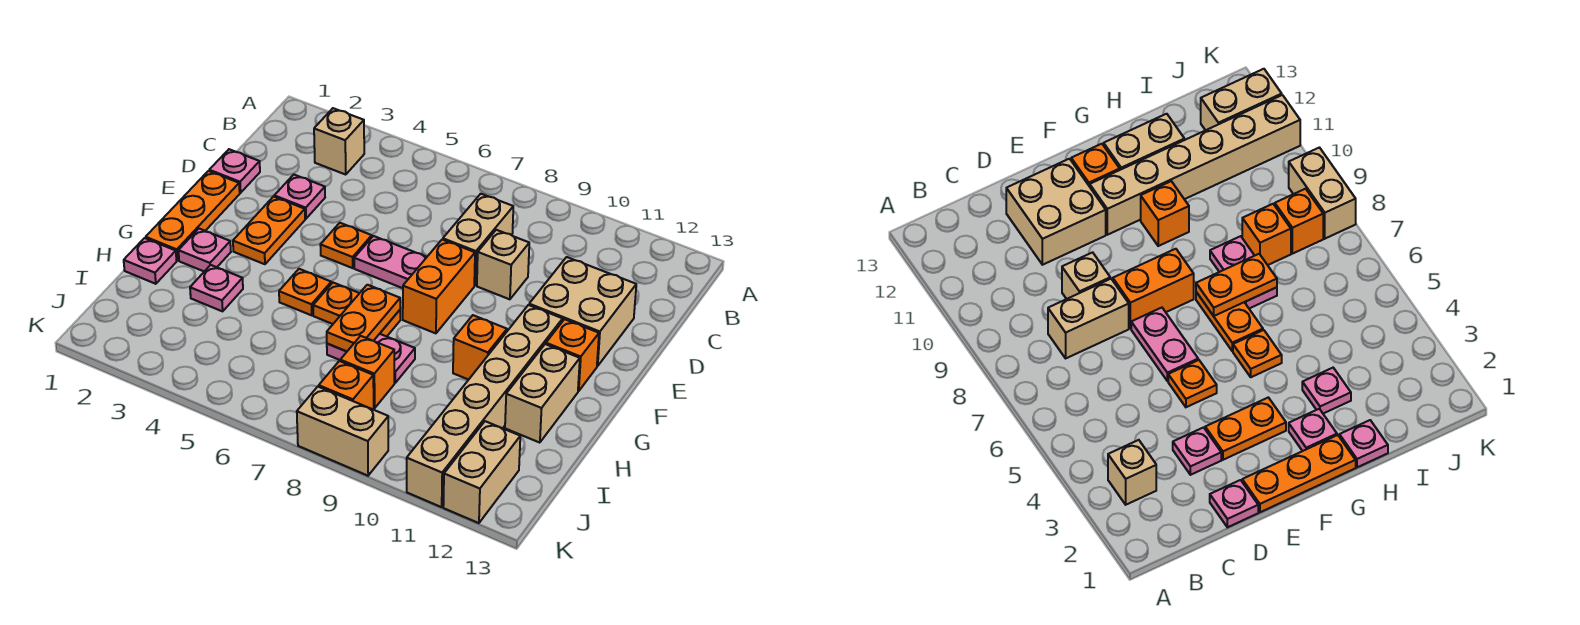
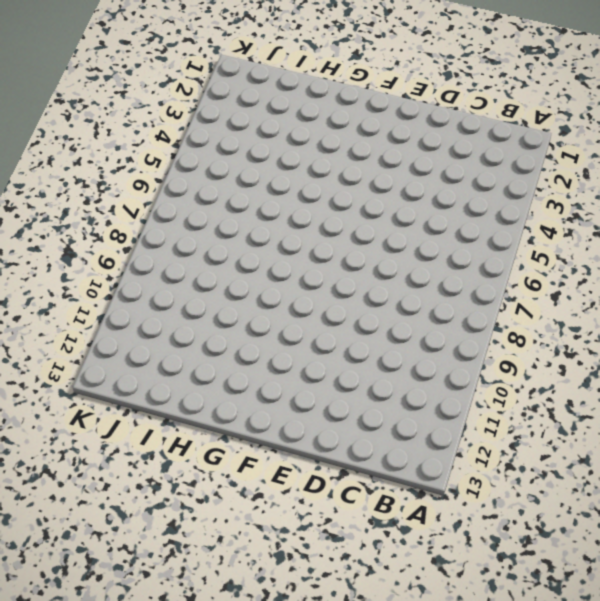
none -> tan brick B3 level 1
none -> tan brick C8:D8 level 1
none -> pink plate D1 level 1

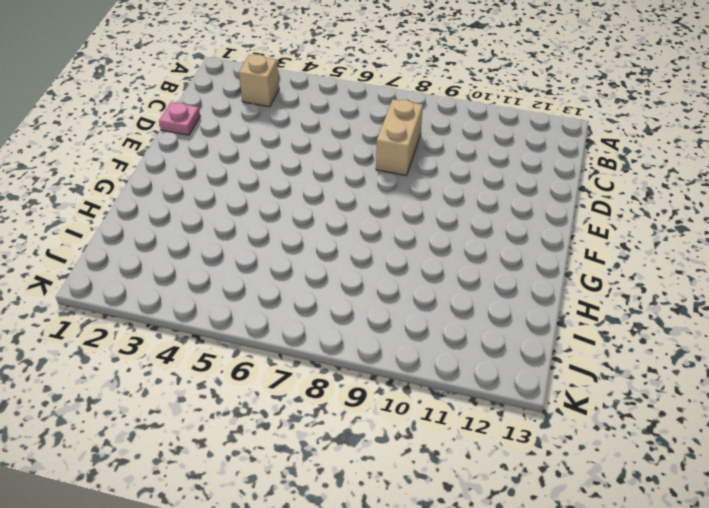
none -> pink plate D3 level 1
none -> tan brick D9 level 1
none -> tan brick D11:E12 level 1

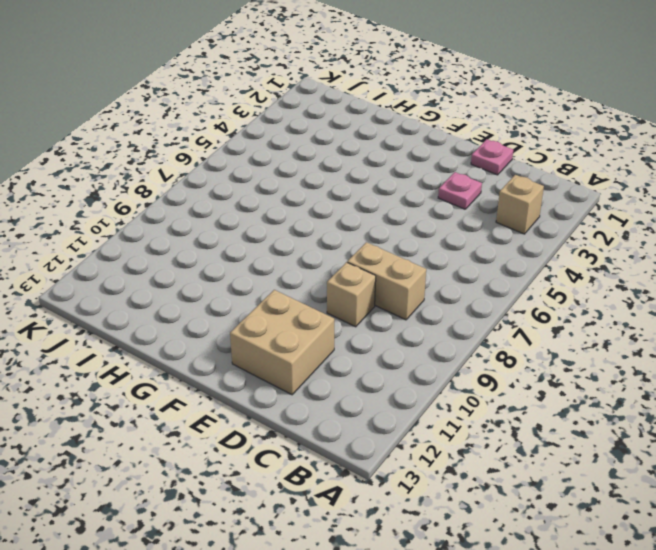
none -> orange plate E1:G1 level 1
none -> orange plate E3:F3 level 1
none -> orange plate E5 level 1

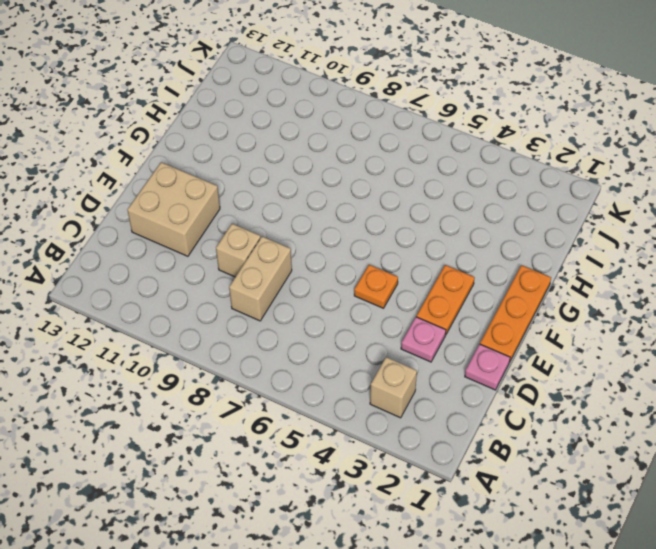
none -> pink plate E6:E7 level 1
none -> orange brick E8:F8 level 1
none -> tan brick F11:K11 level 1

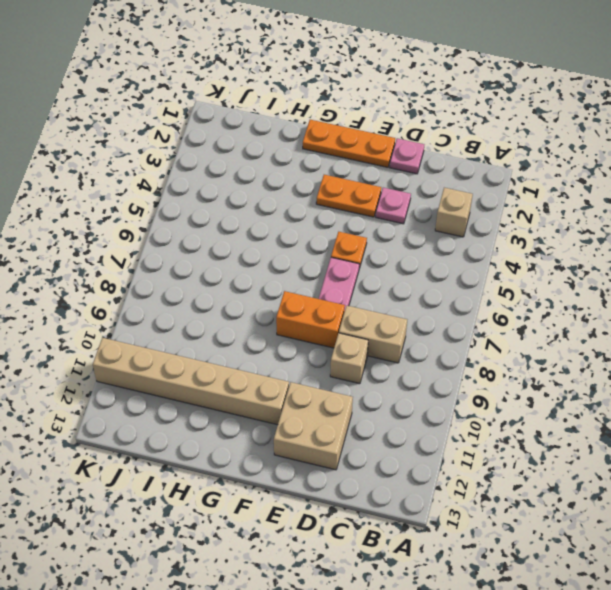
none -> orange brick F12 level 1
none -> pink plate G2 level 1
none -> orange plate G5 level 1

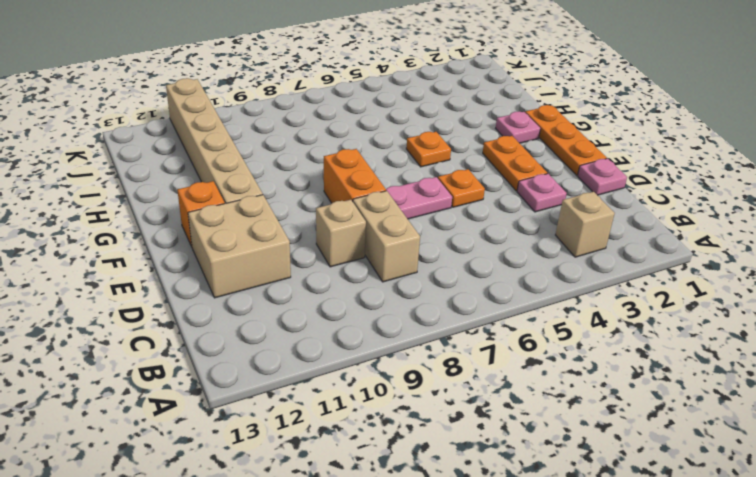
none -> orange plate G6:G7 level 1
none -> orange brick G10 level 1
none -> tan brick G12:H12 level 1

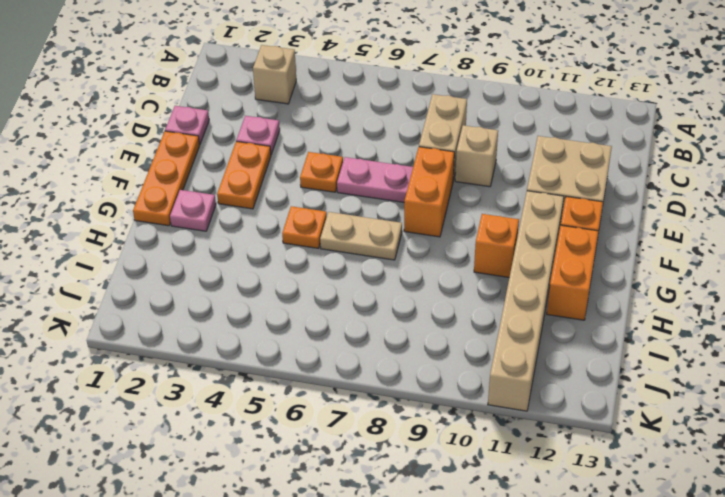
tan plate G6:G7 level 1 -> orange plate G6:G7 level 1
orange brick G12:H12 level 1 -> tan brick G12:H12 level 1
none -> pink plate H1 level 1
none -> pink plate H3 level 1
none -> pink plate H7:H8 level 1

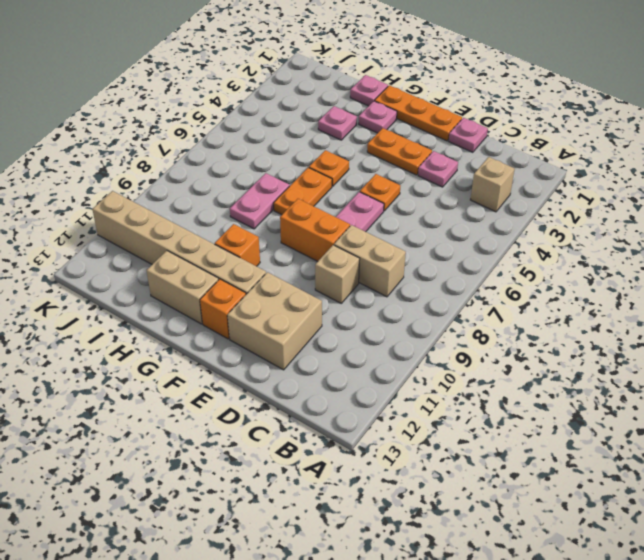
none -> orange brick I8 level 1
none -> orange brick J8 level 1
none -> tan brick J12:K12 level 1

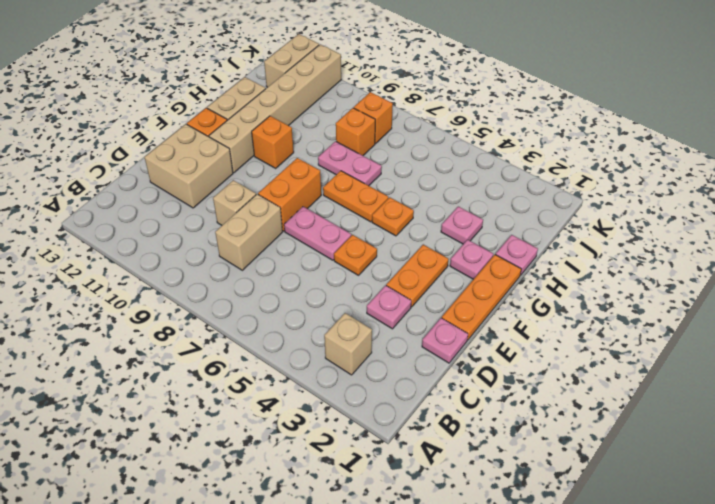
none -> tan brick K8:K9 level 1
none -> orange plate G7:H7 level 2

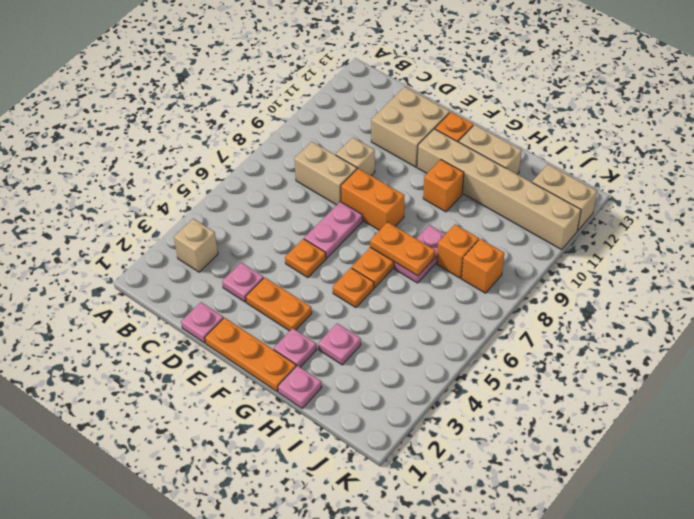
none -> tan brick K8:K9 level 1

